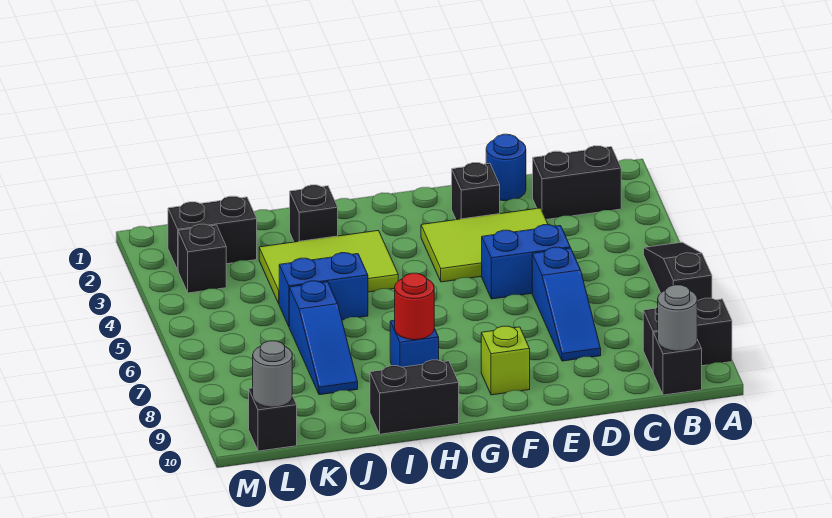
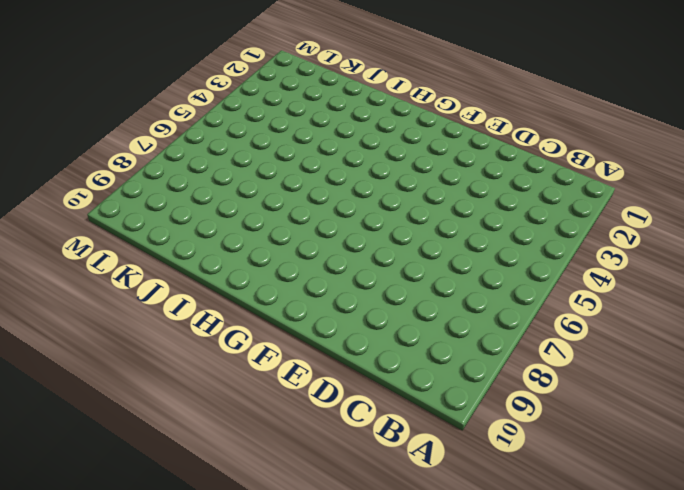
none -> black slope A5:A7 level 1 top 7
none -> black brick A9:B9 level 1
none -> black brick B2:C2 level 1

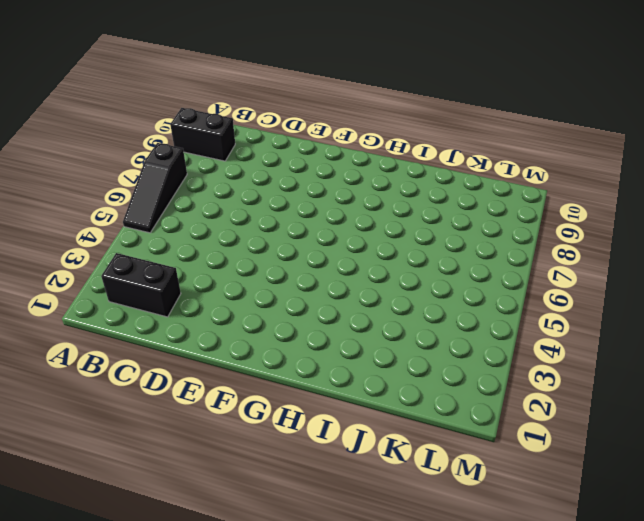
none -> black brick B10 level 1
none -> blue round brick D1 level 1
none -> lime tile D3:F4 level 1

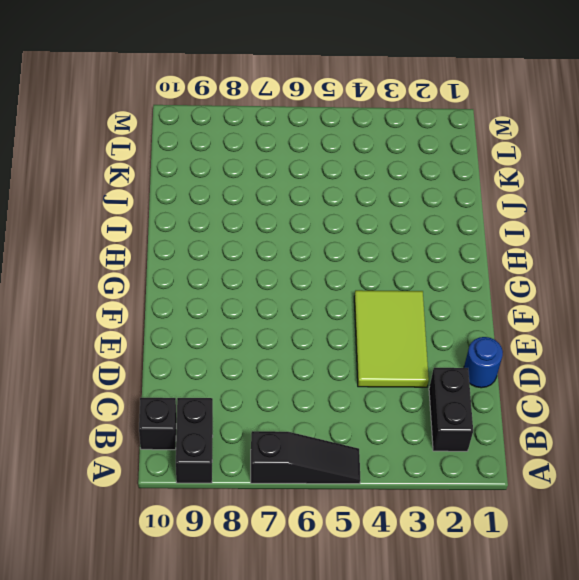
none -> blue brick D5:E5 level 1
none -> blue slope D6:D8 level 1 top 6
none -> black brick E2 level 1

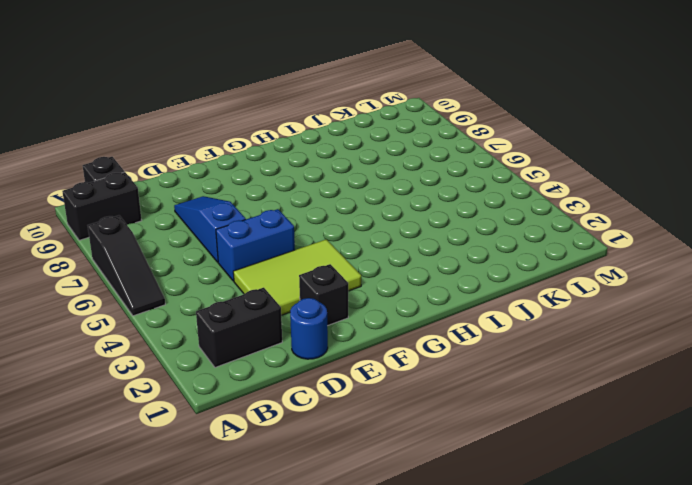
none -> lime brick F9 level 1
none -> lime tile H3:J4 level 1
none -> blue brick H8 level 1

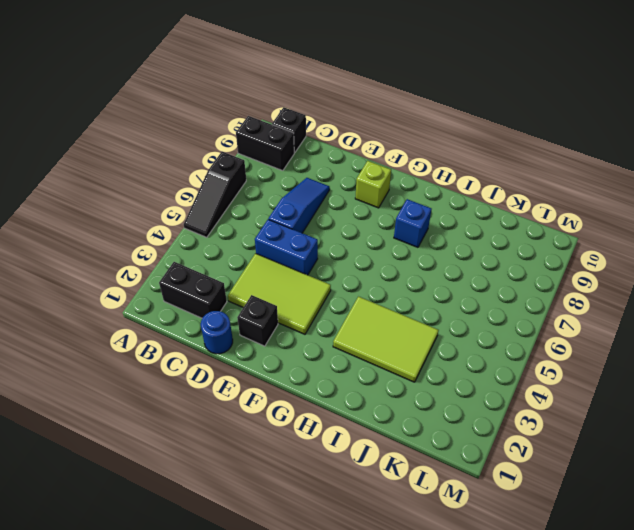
none -> black brick H10:I10 level 1
none -> black brick I2 level 1
none -> blue brick I5:J5 level 1

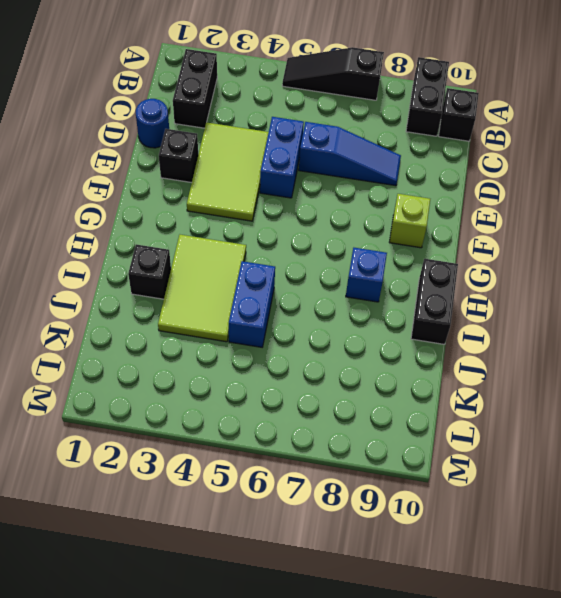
none -> blue slope J6:J8 level 1 top 6
none -> black brick K2:L2 level 1
none -> black brick L3 level 1

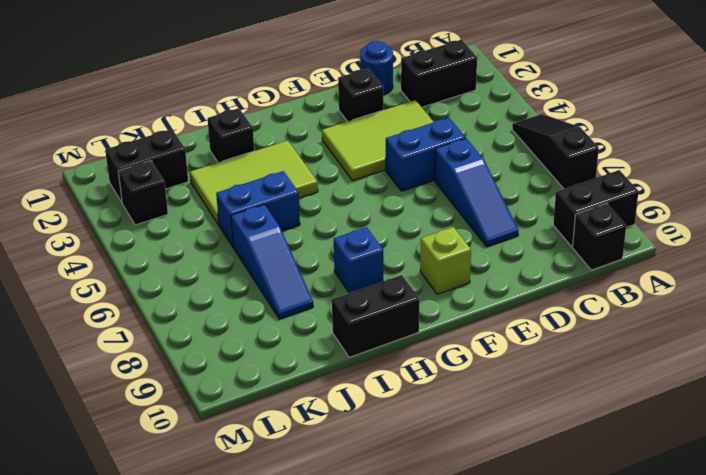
none -> black brick L10 level 1
none -> grey round brick B10 level 2
none -> red round brick H8 level 2

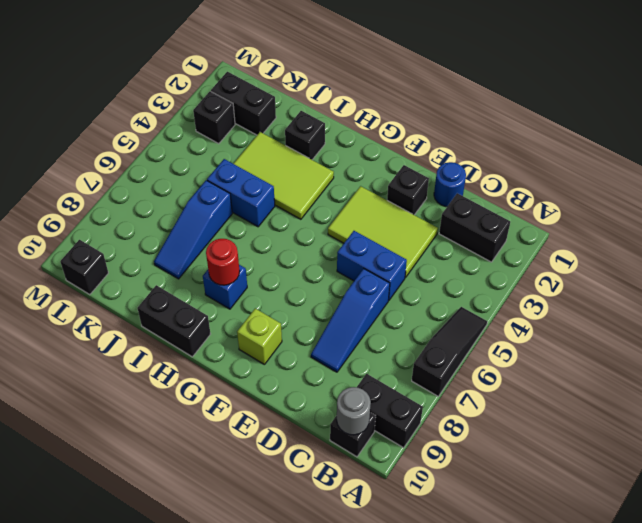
none -> grey round brick L10 level 2

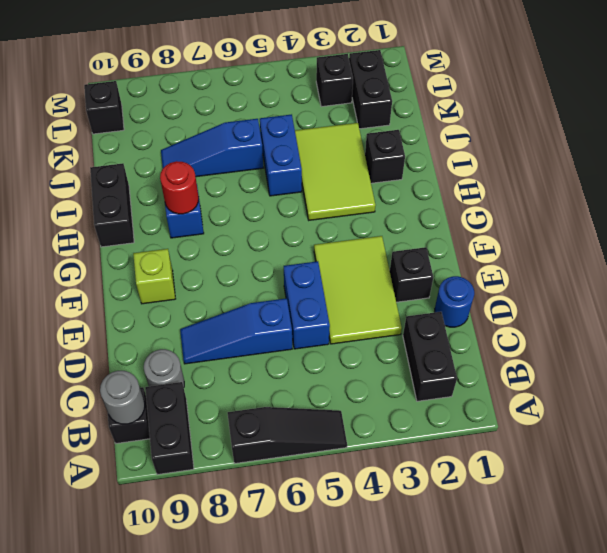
grey round brick C9 level 1 -> grey round brick L10 level 2

